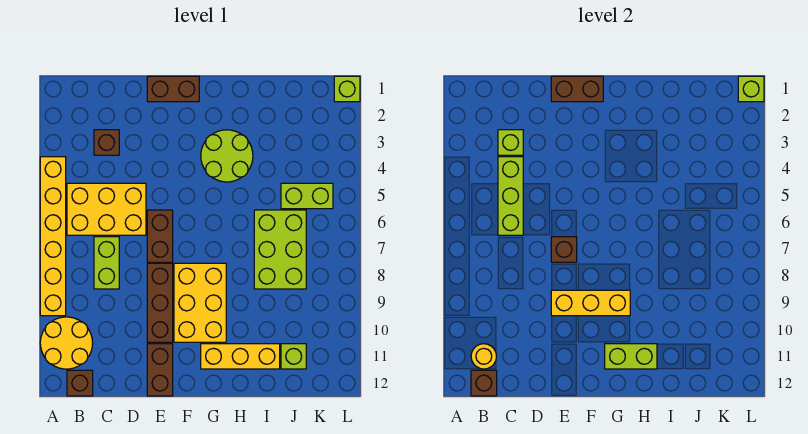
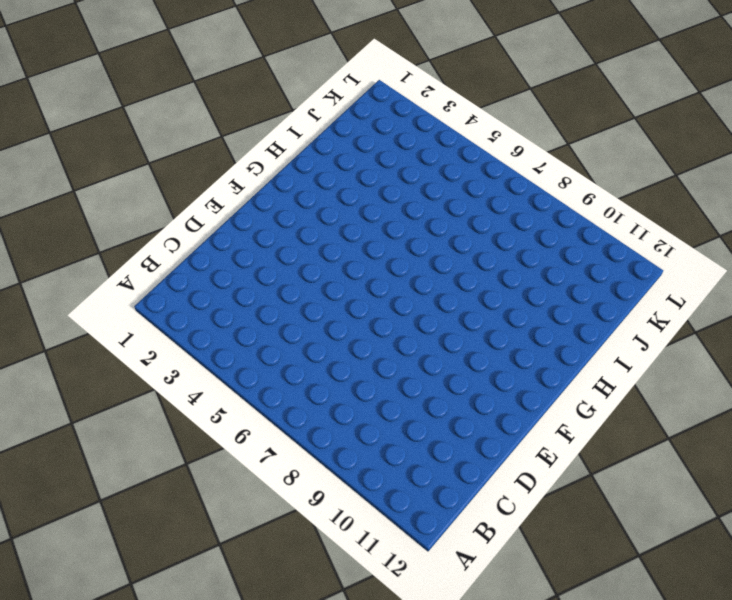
none -> yellow brick A4:A9 level 1
none -> yellow round brick A10:B11 level 1
none -> yellow brick B5:D6 level 1

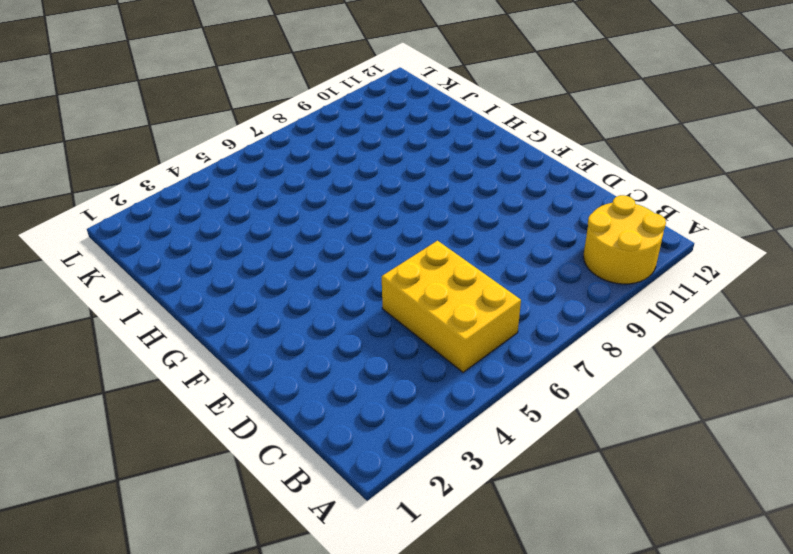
none -> yellow brick A4:A9 level 1
none -> brown brick B12 level 1
none -> brown brick C3 level 1

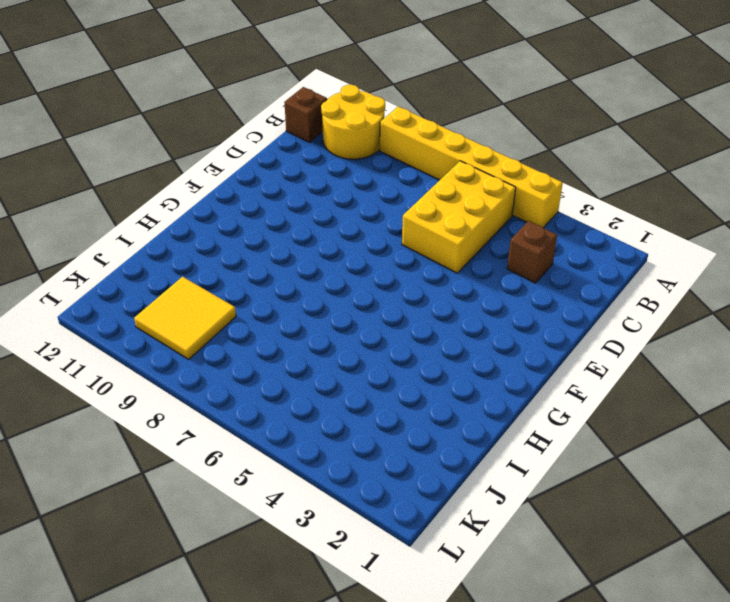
yellow tile J9:K10 level 1 -> none
none -> lime brick C7:C8 level 1
none -> brown brick E1:F1 level 1
none -> brown brick E6:E7 level 1

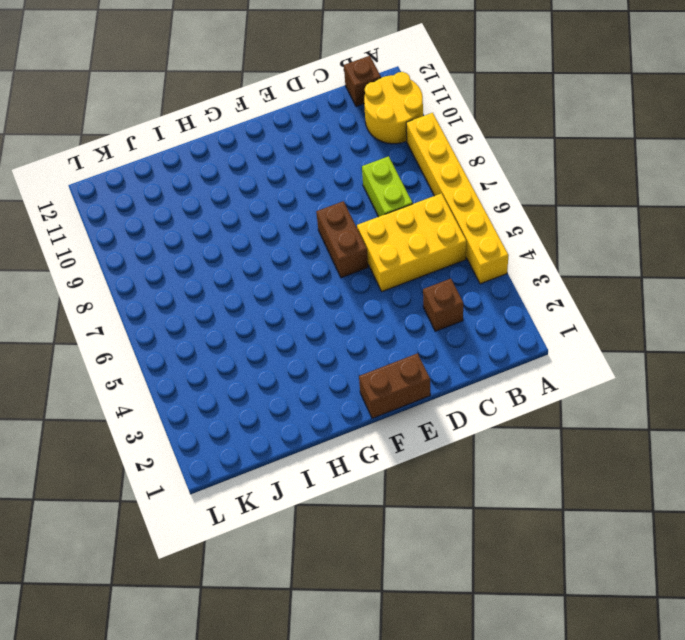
none -> brown brick E8:E10 level 1
none -> brown brick E11:E12 level 1
none -> yellow brick F8:G10 level 1

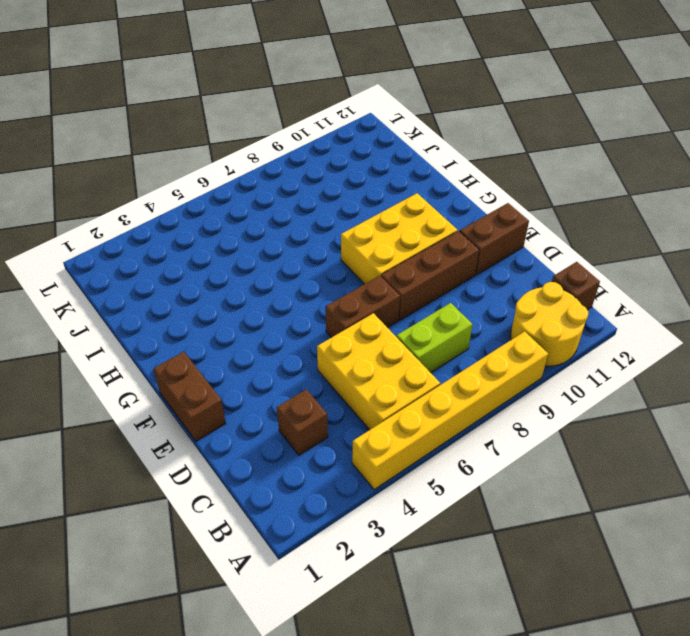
none -> lime round brick G3:H4 level 1
none -> yellow brick G11:I11 level 1
none -> lime brick I6:J8 level 1

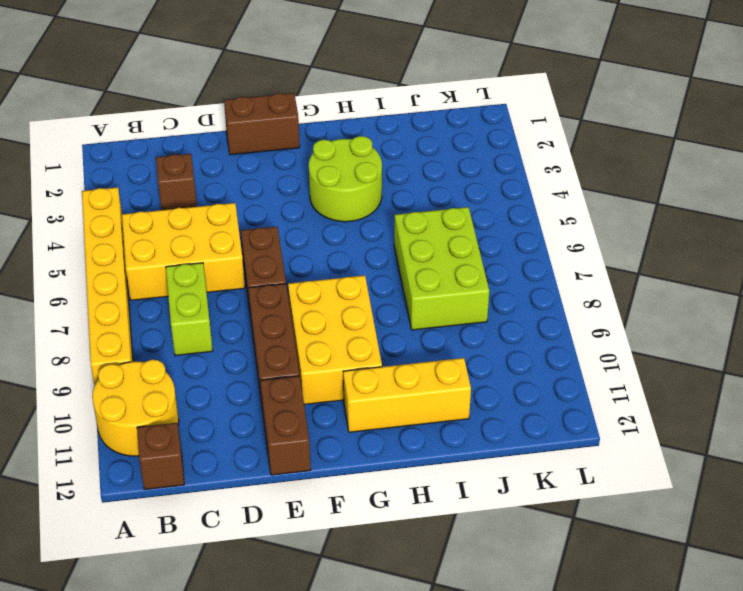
none -> lime brick J5:K5 level 1
none -> lime brick J11 level 1
none -> lime brick L1 level 1

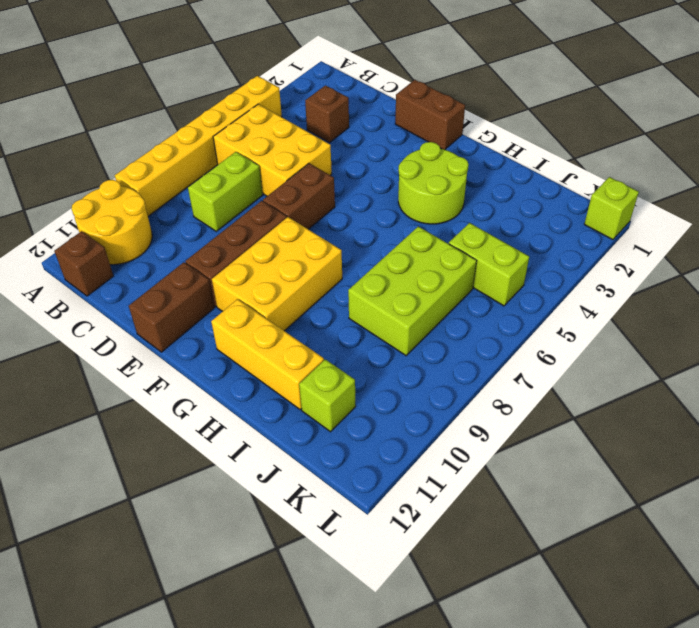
none -> yellow round brick B11 level 2
none -> brown brick B12 level 2
none -> lime brick C3 level 2

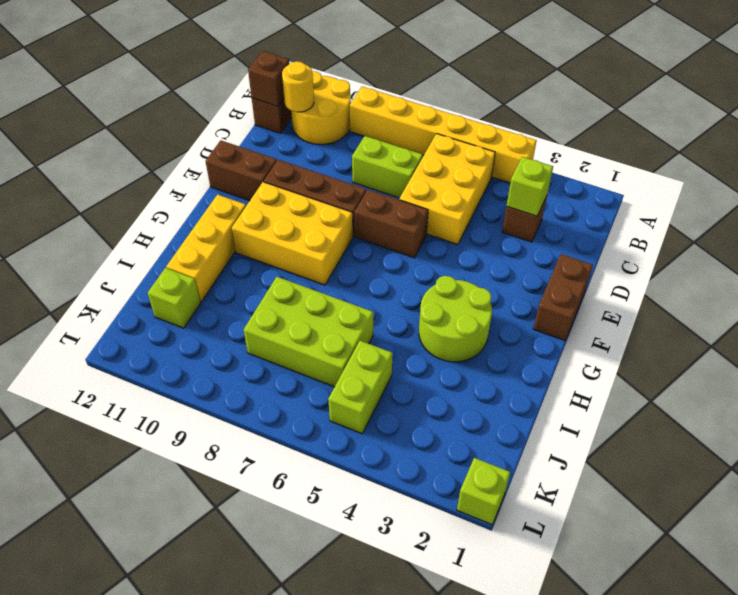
none -> lime brick C4:C6 level 2
none -> brown brick E1:F1 level 2
none -> brown brick E7 level 2

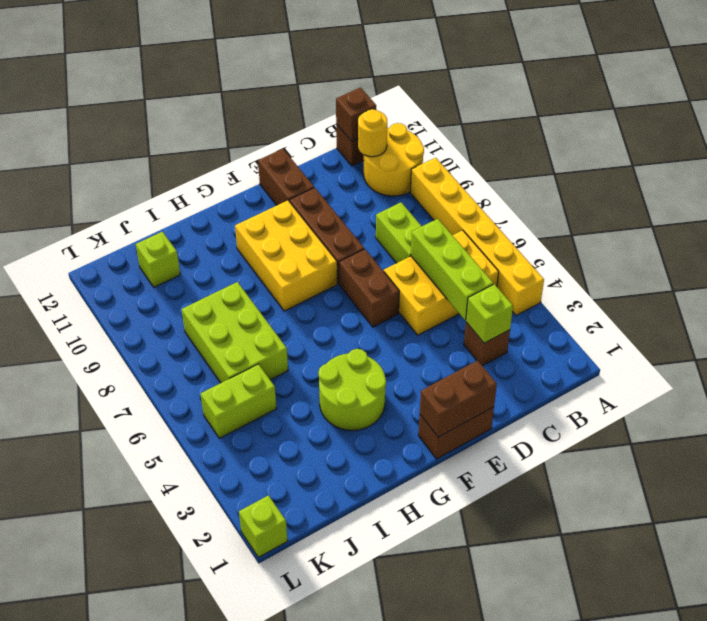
none -> yellow brick G11:I11 level 1
none -> brown brick E7 level 2
none -> yellow brick E9:G9 level 2

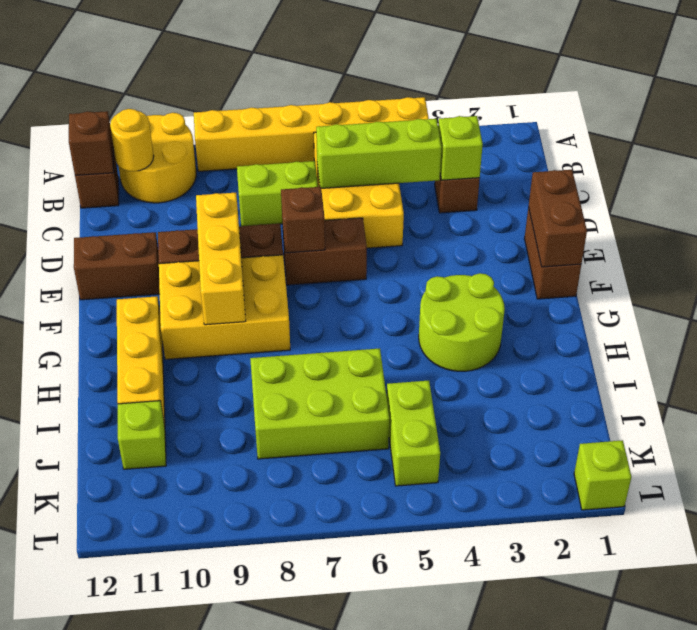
none -> lime brick G11:H11 level 2
none -> lime brick L1 level 2

